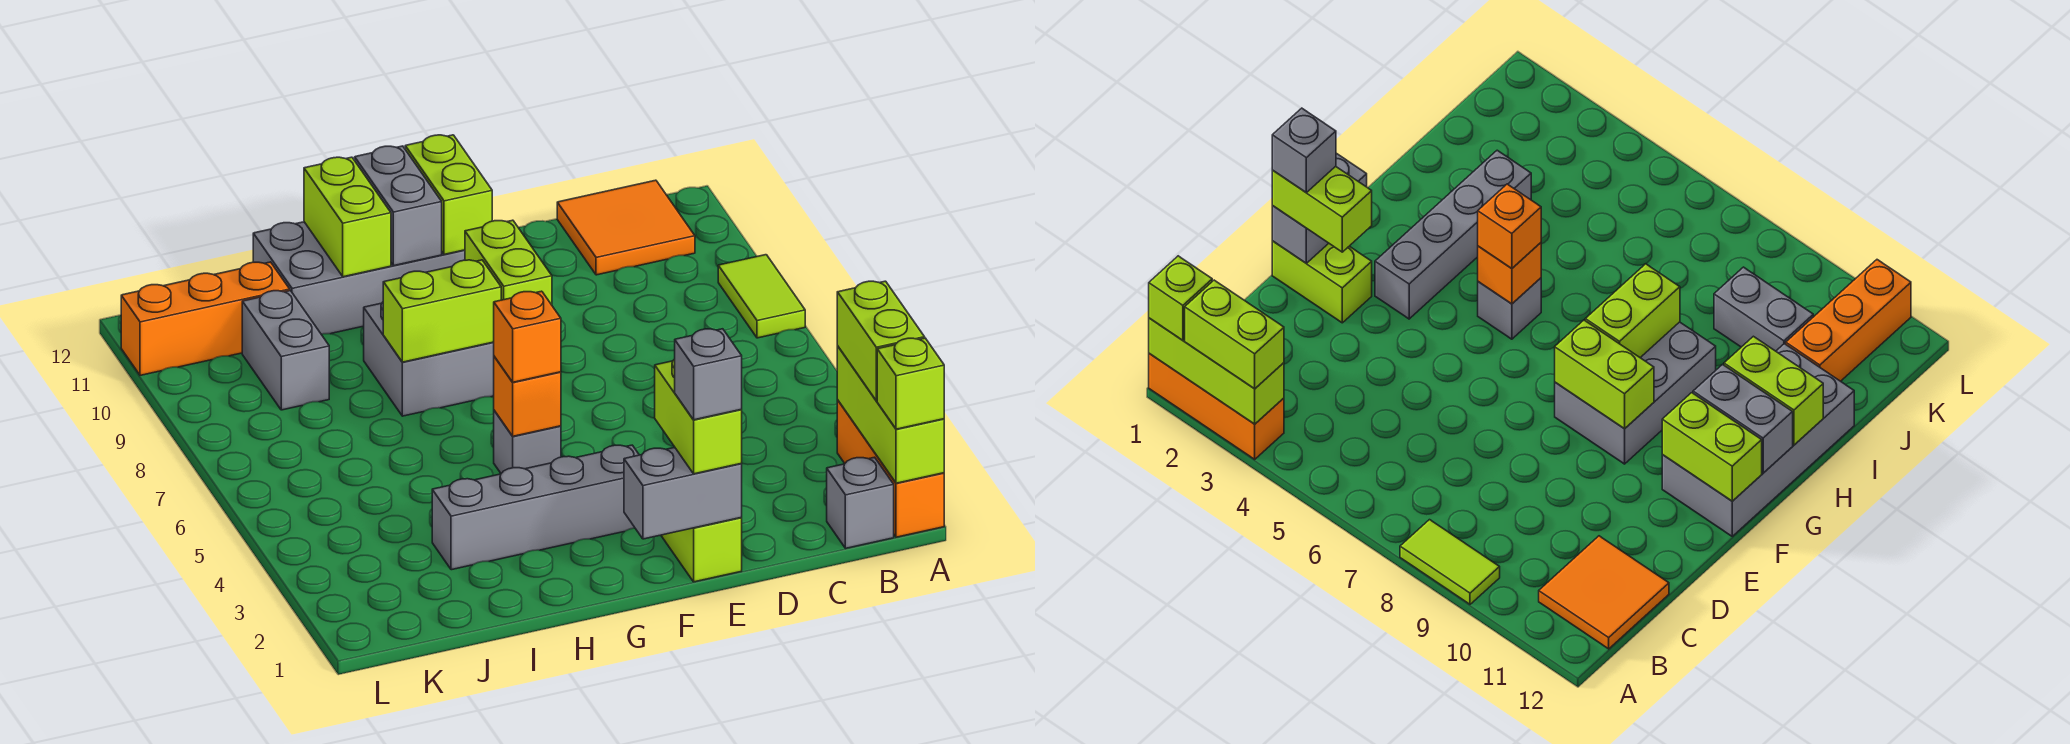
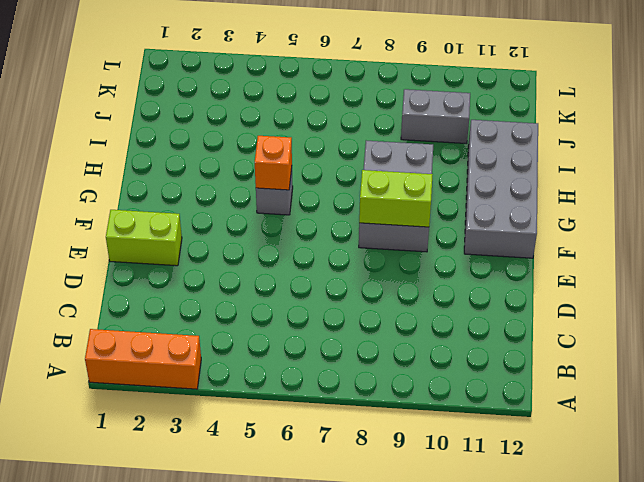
none -> lime tile A8:A9 level 1
none -> grey brick B1 level 1
none -> orange tile B11:C12 level 1

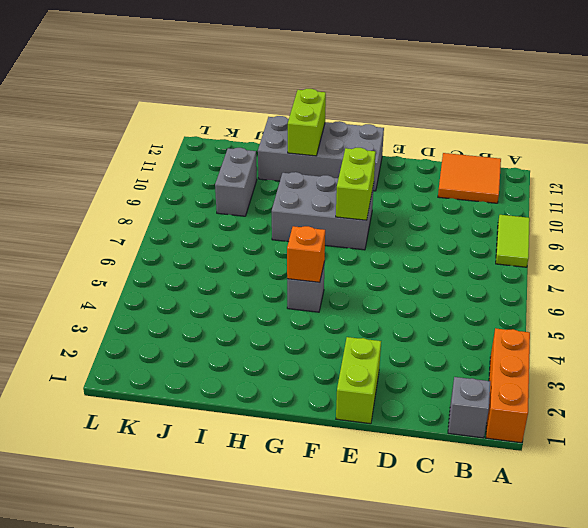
none -> grey brick F3:I3 level 1
none -> orange brick J11:L11 level 1
none -> lime brick A1:A3 level 2

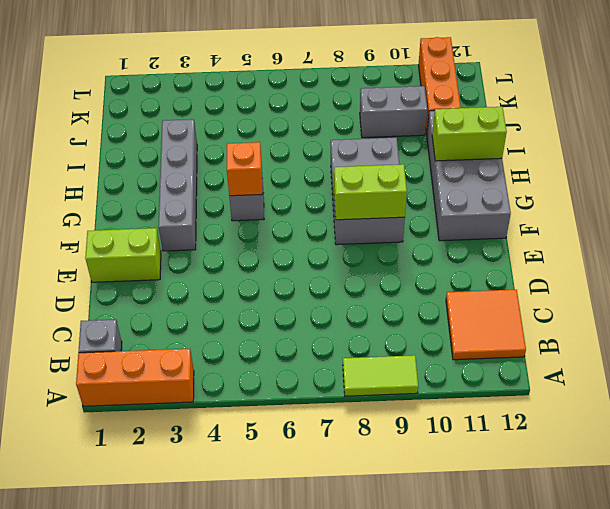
none -> lime brick A1:A3 level 2
none -> grey brick E1:F1 level 2
none -> lime brick F11:F12 level 2

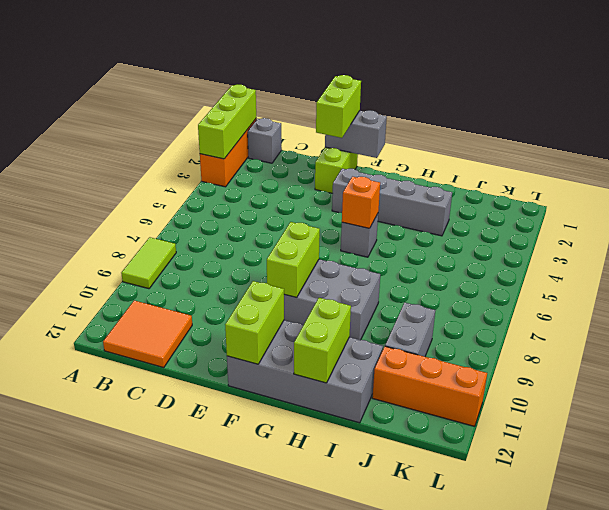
none -> lime brick G8:H8 level 2
none -> grey brick G11:G12 level 2
none -> lime brick A1 level 3

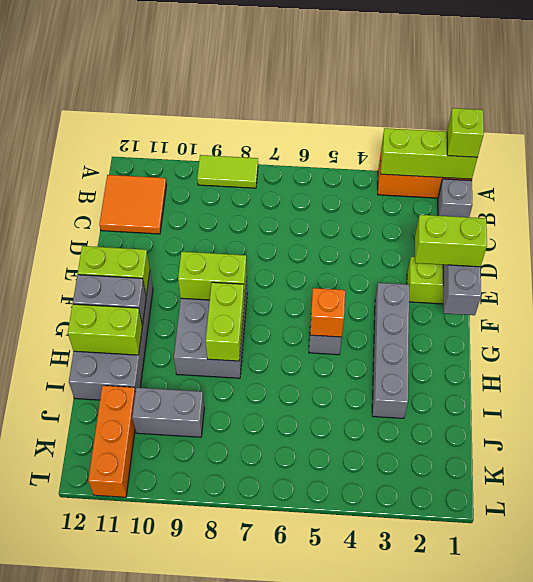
none -> lime brick A2:A3 level 3
none -> orange brick G5 level 3
none -> grey brick E1 level 4

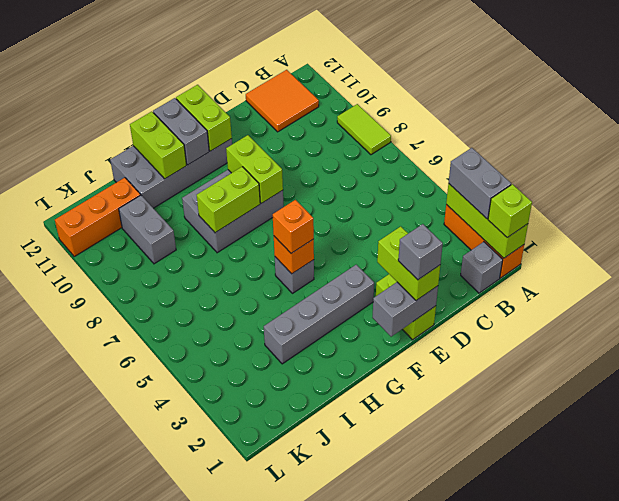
grey brick A2:A3 level 3 -> lime brick A2:A3 level 3

